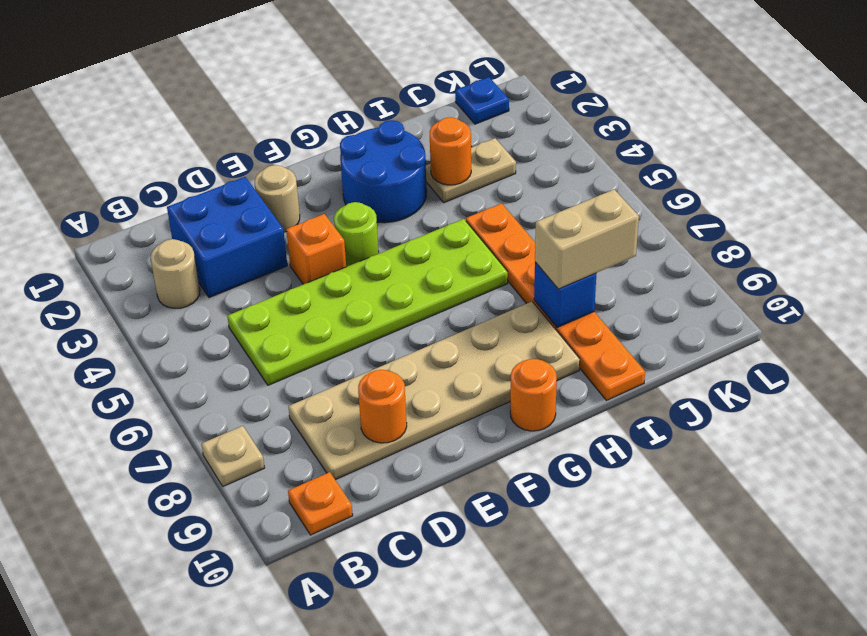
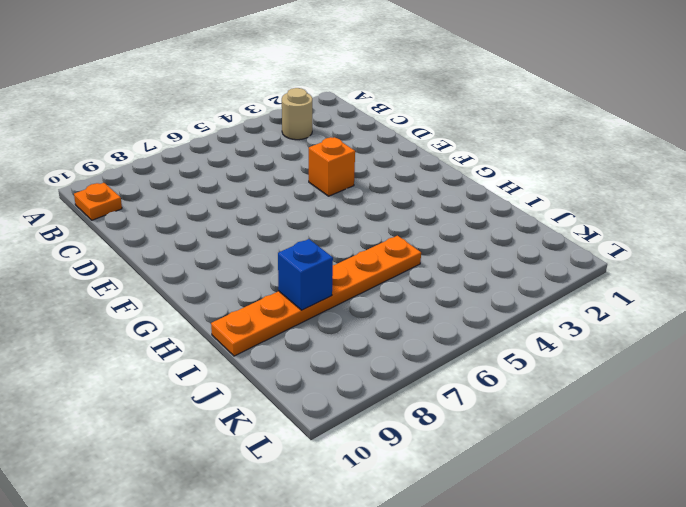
none -> tan plate A8 level 1
none -> blue brick C2:D3 level 1
none -> lime plate C5:H6 level 1

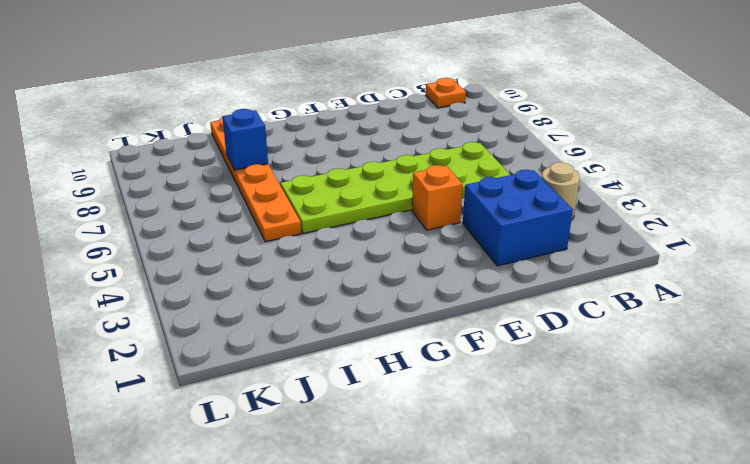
none -> tan plate A8 level 1
none -> tan plate C8:H9 level 1
none -> tan round brick E2 level 1

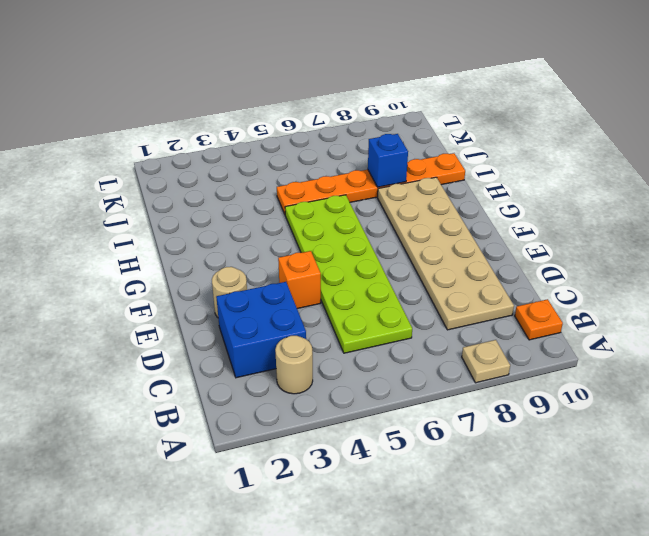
none -> lime round brick F4 level 1
none -> blue round brick G2:H3 level 1
none -> orange round brick G10 level 1

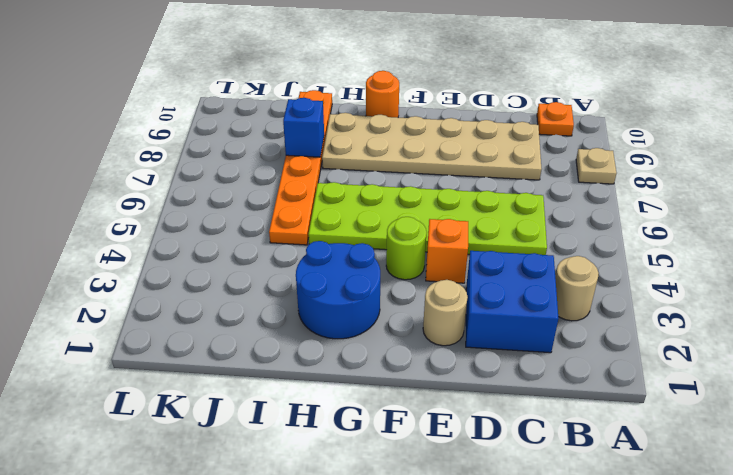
none -> tan plate I3:J3 level 1
none -> blue plate K1 level 1
none -> orange round brick D9 level 2

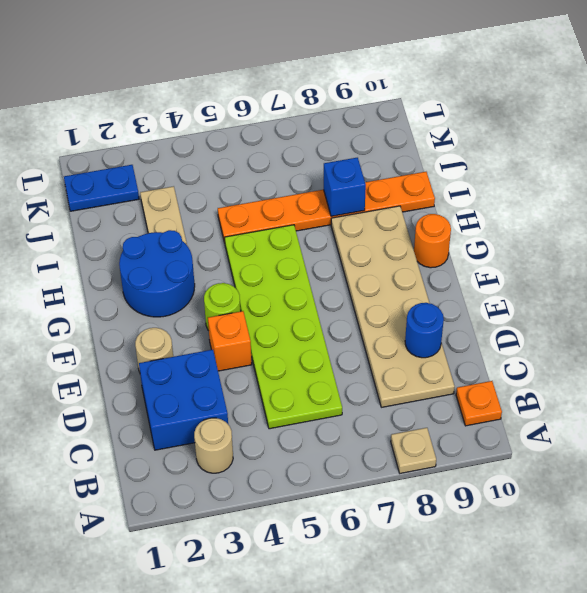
blue round brick D9 level 2 -> orange round brick D9 level 2
blue plate K1:K2 level 1 -> blue plate K1 level 1
none -> orange round brick I3 level 2
none -> tan brick I8:J8 level 3

